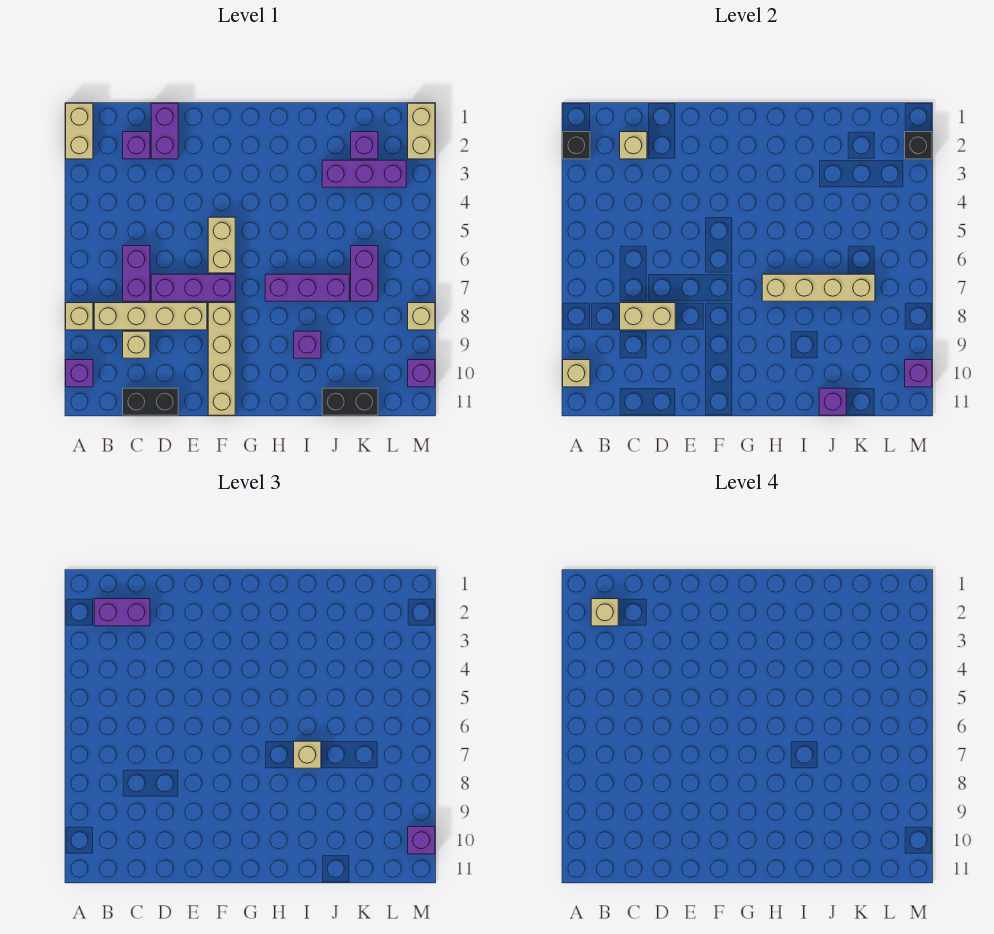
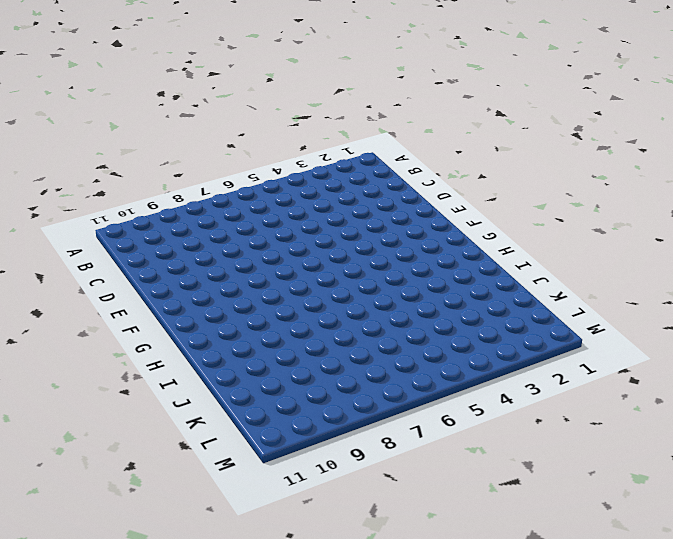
none -> tan brick A1:A2 level 1
none -> tan brick A8 level 1
none -> purple brick A10 level 1
none -> tan brick B8:E8 level 1

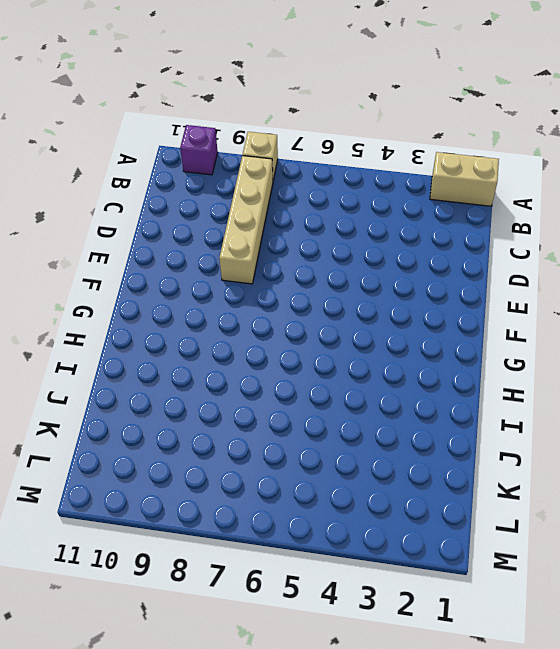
none -> purple brick C2 level 1
none -> purple brick C6:C7 level 1
none -> tan brick C9 level 1
none -> black brick C11:D11 level 1

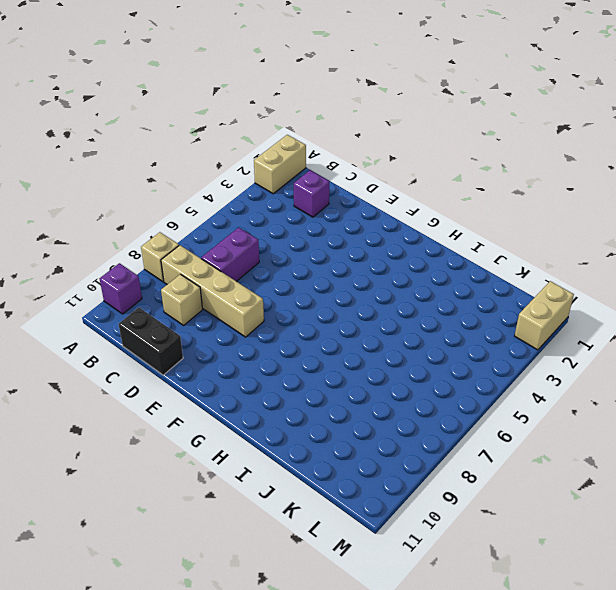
none -> purple brick D1:D2 level 1
none -> purple brick D7:F7 level 1
none -> tan brick F5:F6 level 1
none -> tan brick F8:F11 level 1

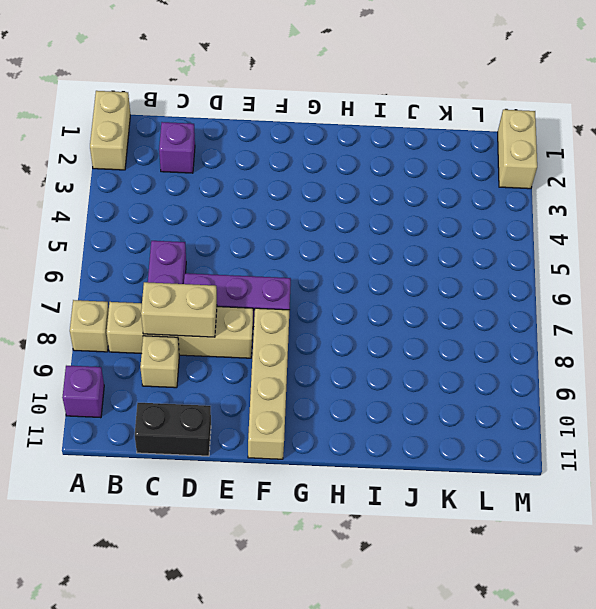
none -> purple brick D1:D2 level 1
none -> tan brick F5:F6 level 1
none -> purple brick H7:J7 level 1
none -> purple brick I9 level 1

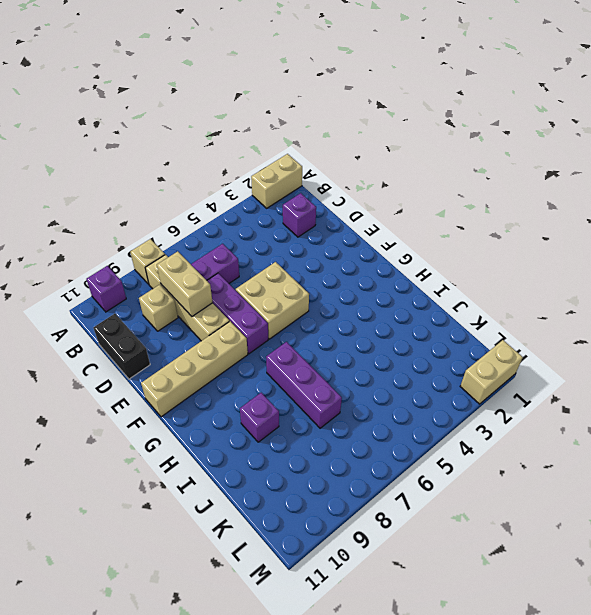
tan brick E5:F6 level 1 -> tan brick F5:F6 level 1
none -> purple brick D1:D2 level 1
none -> purple brick J3:L3 level 1
none -> black brick J11:K11 level 1
none -> purple brick K2 level 1

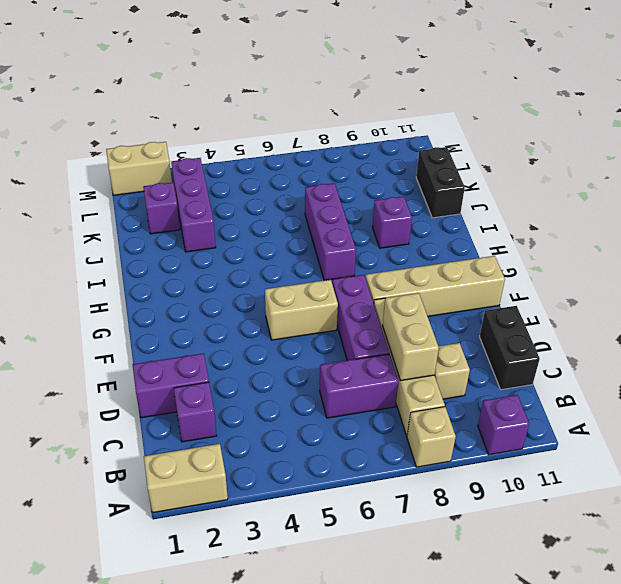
none -> purple brick K6:K7 level 1
none -> tan brick M8 level 1
none -> purple brick M10 level 1
none -> black brick A2 level 2

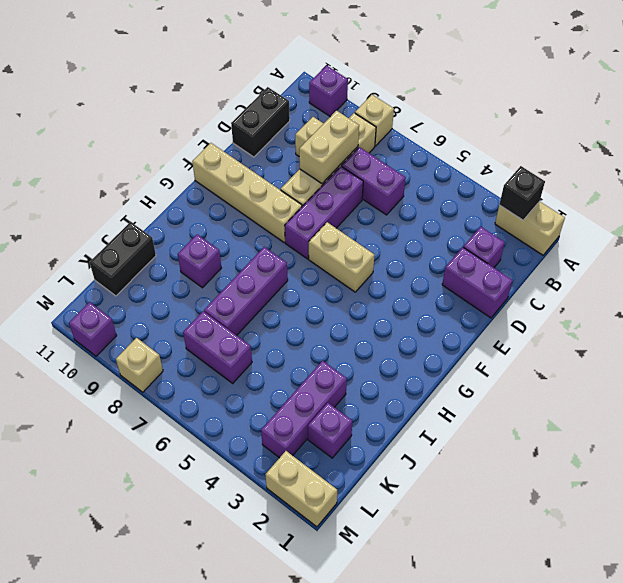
none -> tan brick A10 level 2
none -> tan brick C2 level 2
none -> tan brick H7:K7 level 2
none -> purple brick J11 level 2

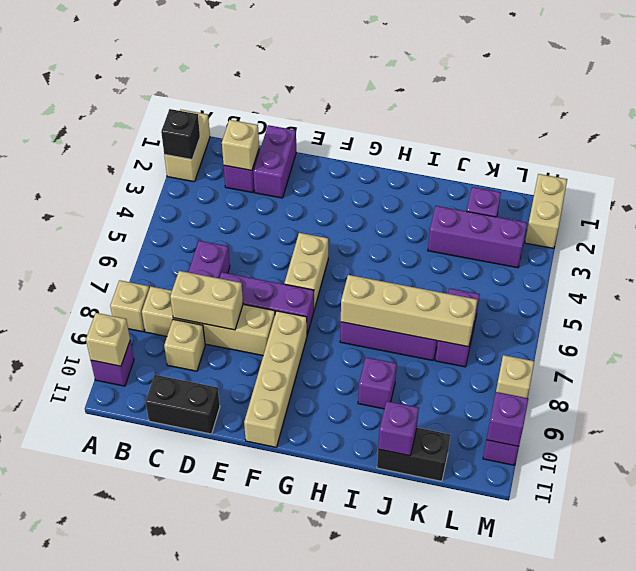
none -> black brick M2 level 2
none -> purple brick B2:C2 level 3
none -> tan brick I7 level 3
none -> purple brick M10 level 3

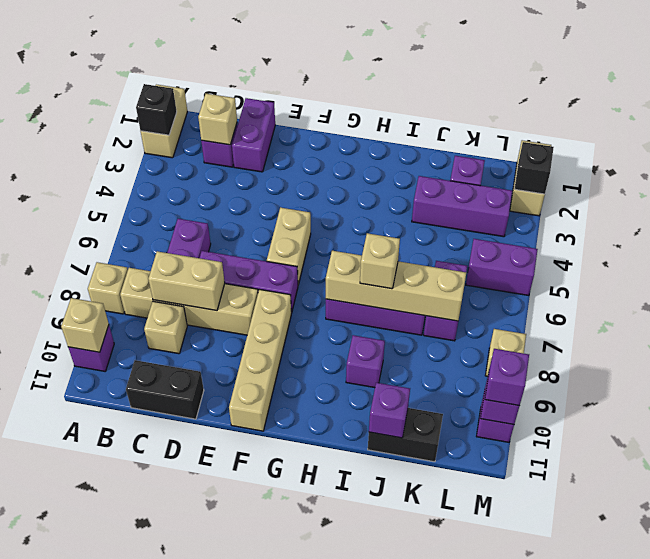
purple brick L5:M5 level 1 -> purple brick B2:C2 level 3
none -> tan brick B2 level 4

